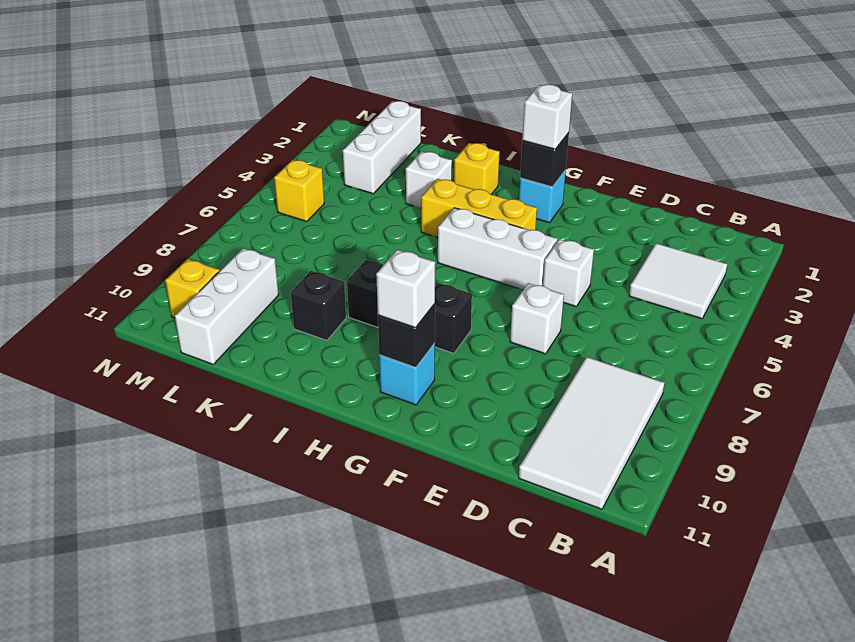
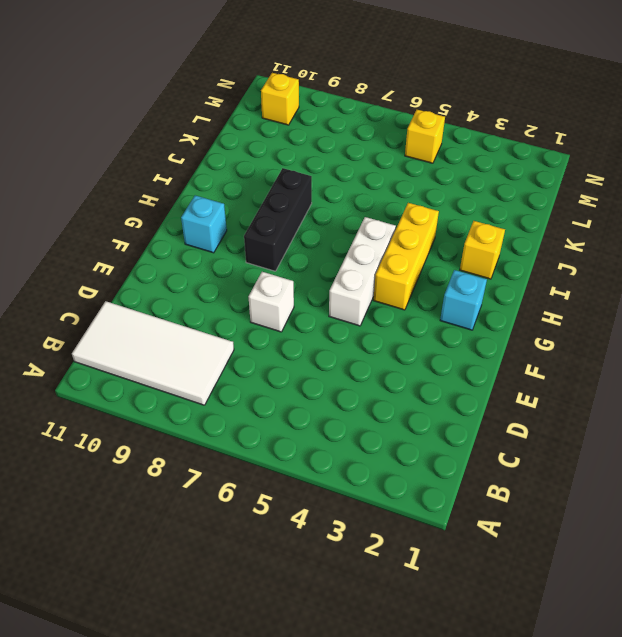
none -> white tile B3:C4 level 1
none -> white brick E5 level 1
none -> white brick J3 level 1

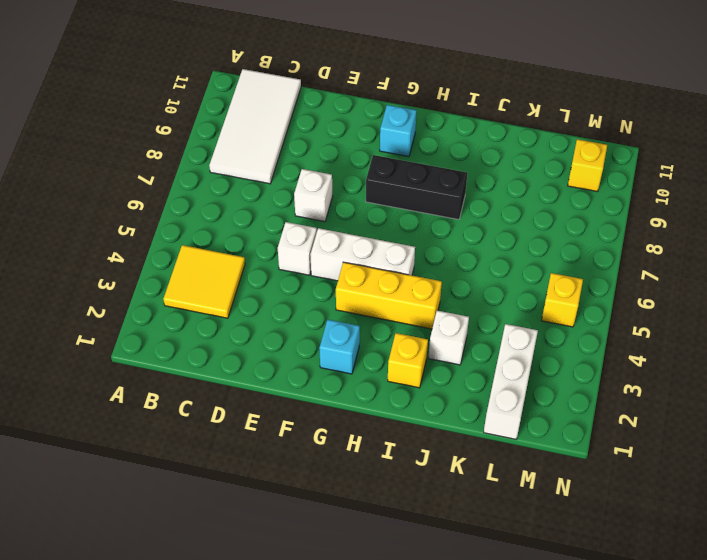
yellow tile B3:C4 level 1 -> white tile B3:C4 level 1
none -> black brick J9 level 1
none -> white brick L9:L11 level 1
none -> black brick G2 level 2

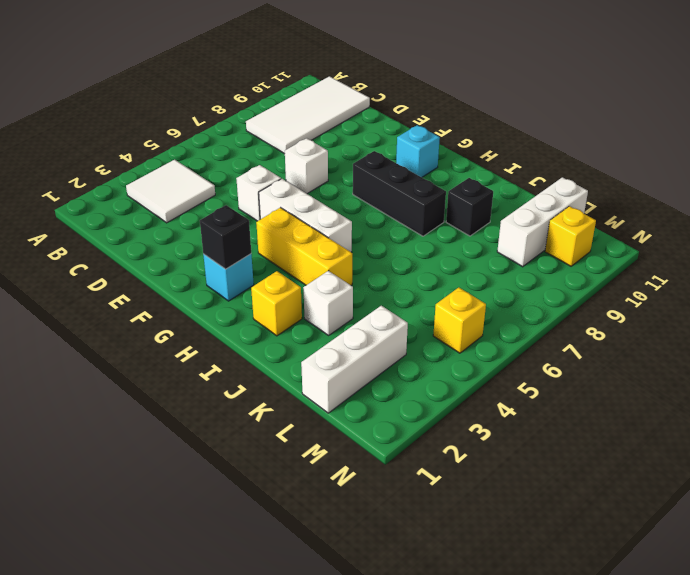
none -> black brick G10 level 2
none -> white brick G2 level 3
none -> white brick G10 level 3

